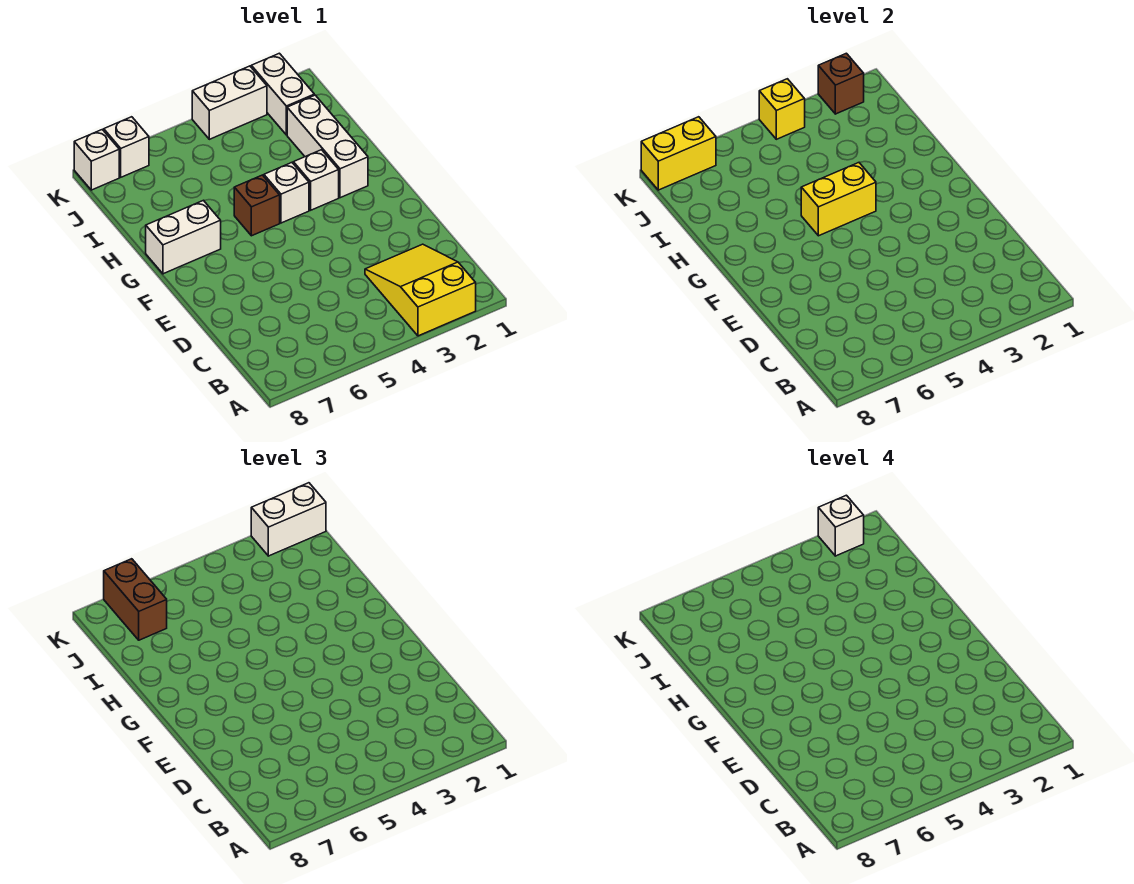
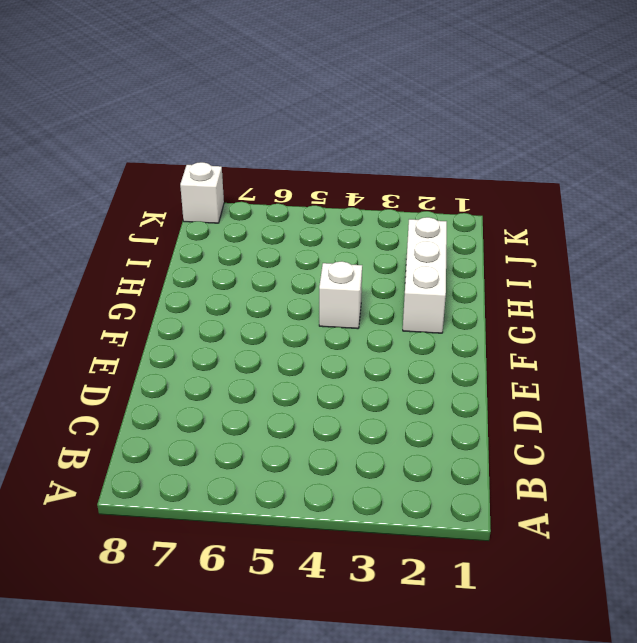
none -> yellow slope A2:C3 level 1 top A
none -> white brick G3 level 1
none -> brown brick G5 level 1

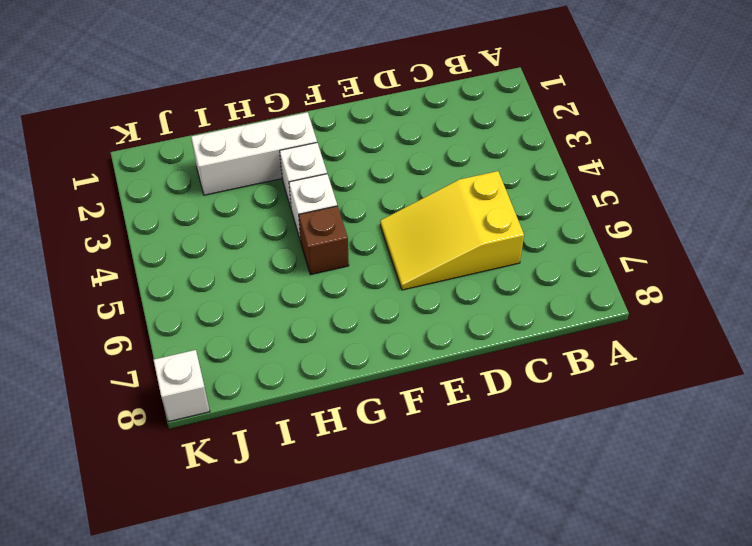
yellow slope C5:E6 level 1 top C -> yellow slope A2:C3 level 1 top A
none -> white brick G7:G8 level 1
none -> white brick J2:K2 level 1
none -> white brick K3:K4 level 1

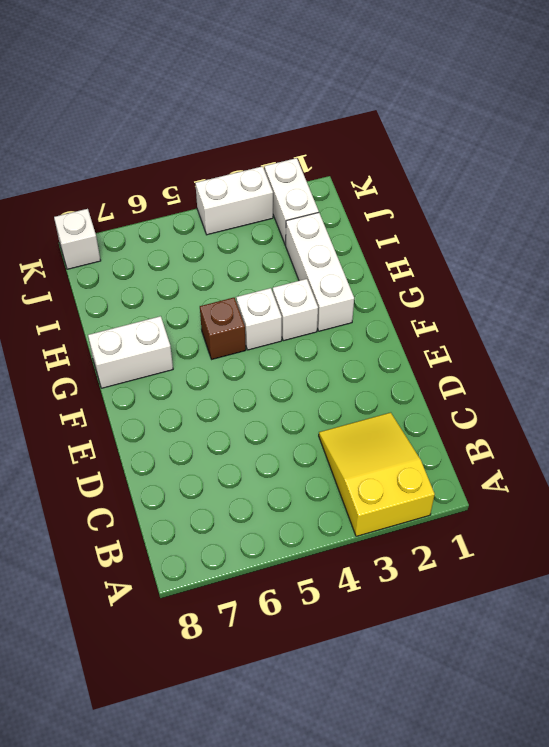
none -> white brick K7 level 1
none -> yellow brick G4:G5 level 2
none -> brown brick K2 level 2

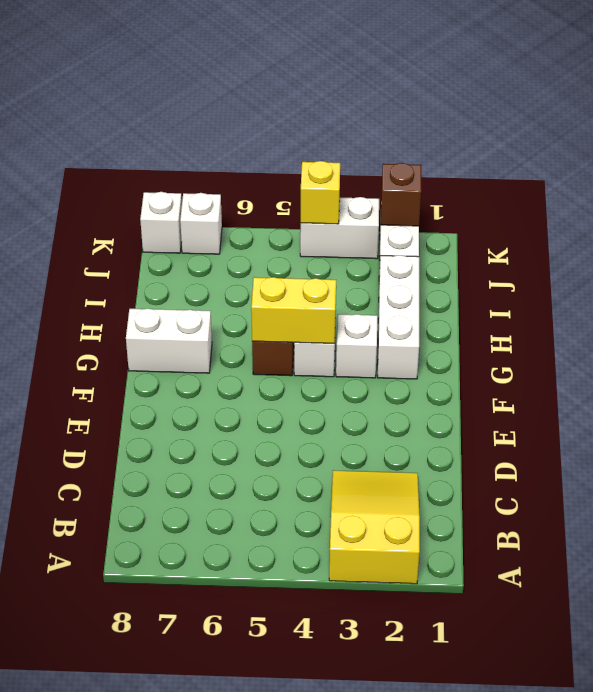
none -> yellow brick K7:K8 level 2
none -> brown brick J7:K7 level 3
none -> white brick K1:K2 level 3

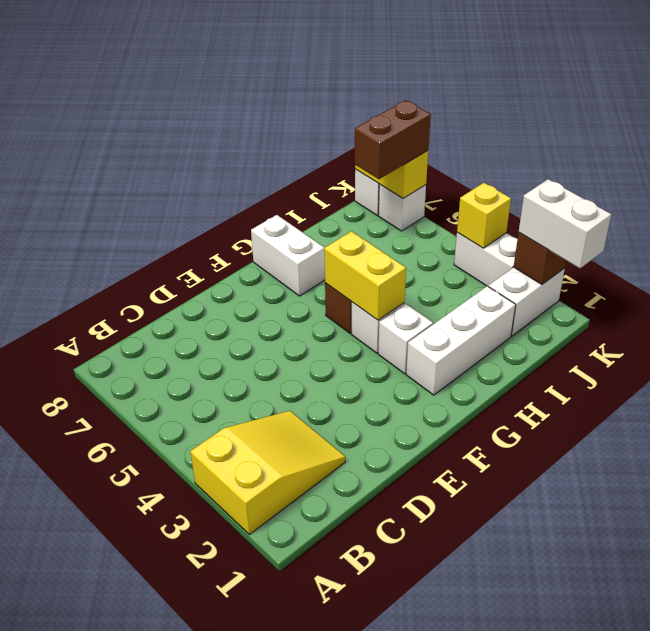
none -> white brick K2 level 4

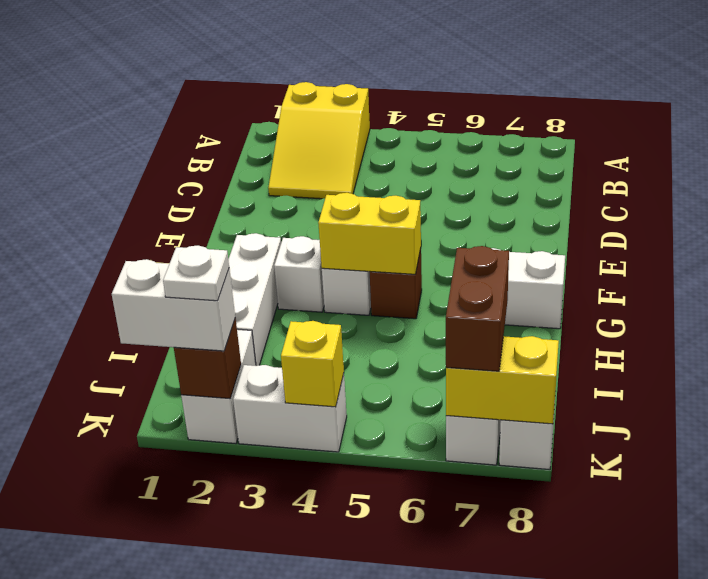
white plate K2 level 4 -> white brick K2 level 4

